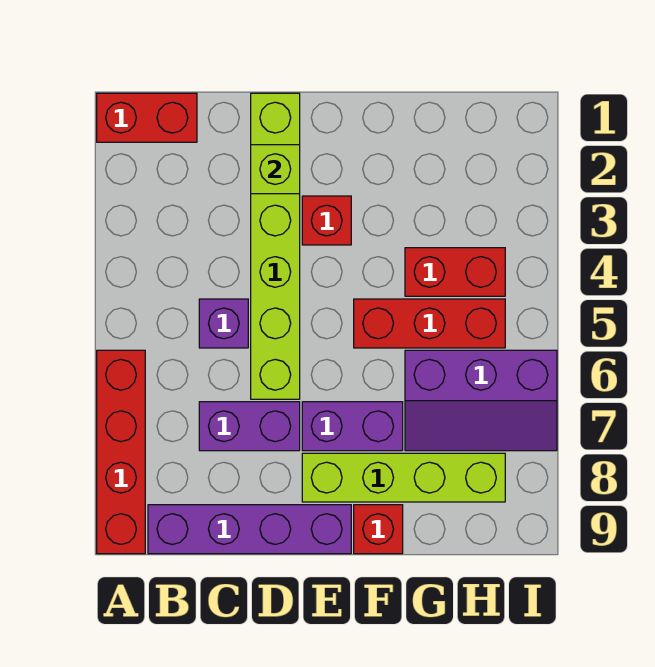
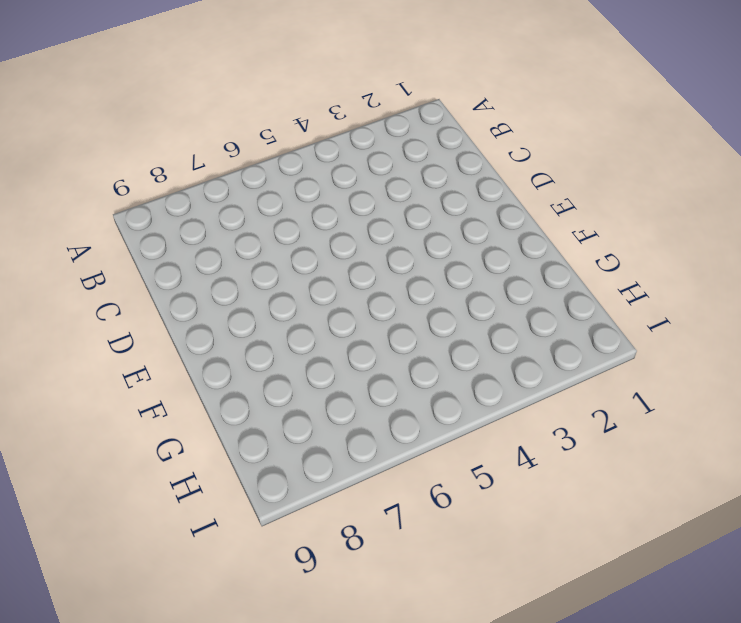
none -> red brick A1:B1 level 1
none -> red brick A6:A9 level 1
none -> purple brick B9:E9 level 1

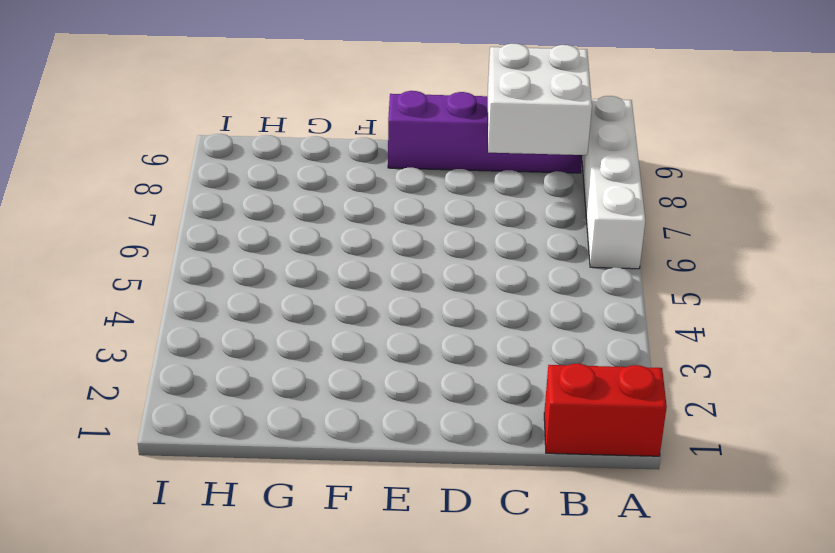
white brick A6:A9 level 1 -> red brick A6:A9 level 1
white brick B8:C9 level 2 -> none
none -> purple brick C5 level 1
none -> purple brick C7:D7 level 1
none -> lime brick D1:D6 level 1

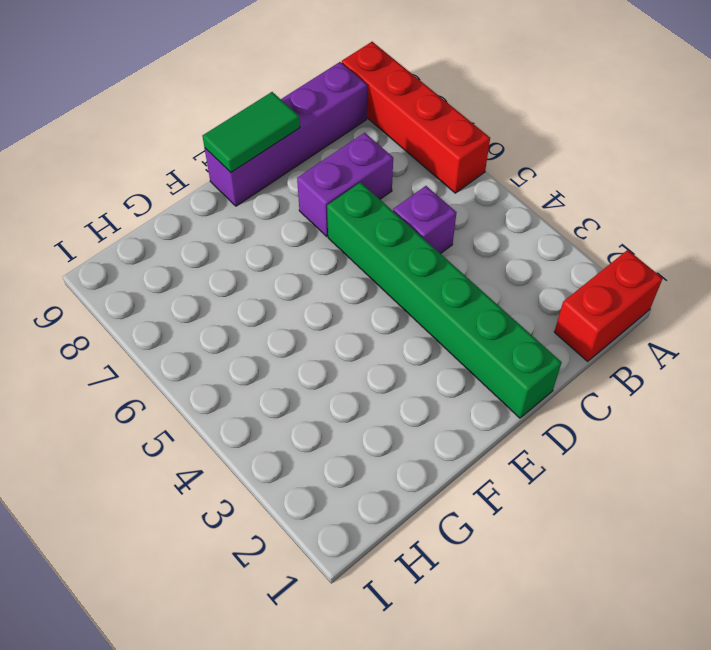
green brick D1:D6 level 1 -> lime brick D1:D6 level 1
green tile D9:E9 level 2 -> none
none -> red brick E3 level 1
none -> purple brick E7:F7 level 1
none -> lime brick E8:H8 level 1

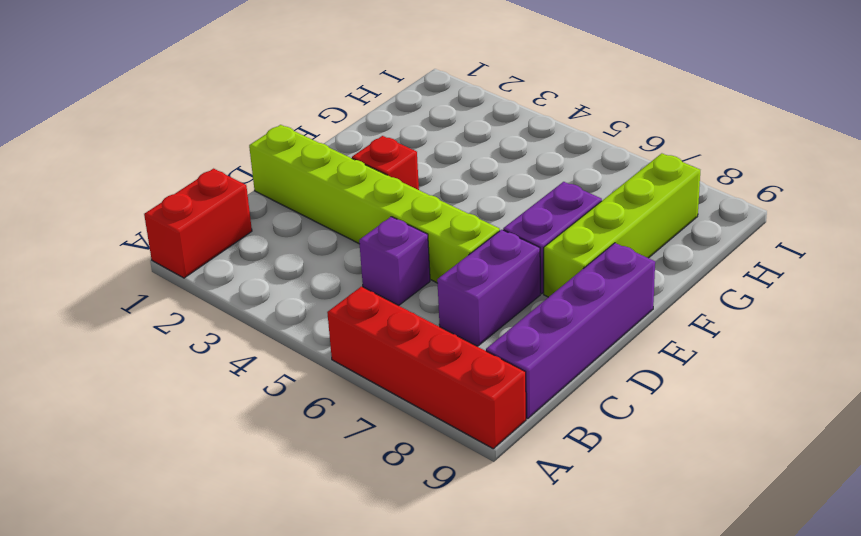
none -> red brick F5:H5 level 1
none -> red brick F9 level 1
none -> red brick G4:H4 level 1

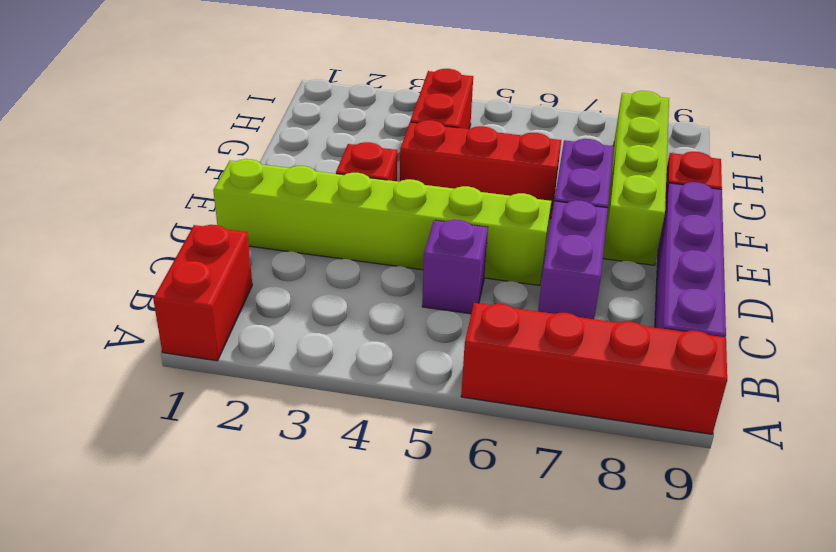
red brick F4:F6 level 1 -> red brick F5:H5 level 1
none -> purple slope G6:I7 level 1 top 6
none -> lime brick D2 level 2

